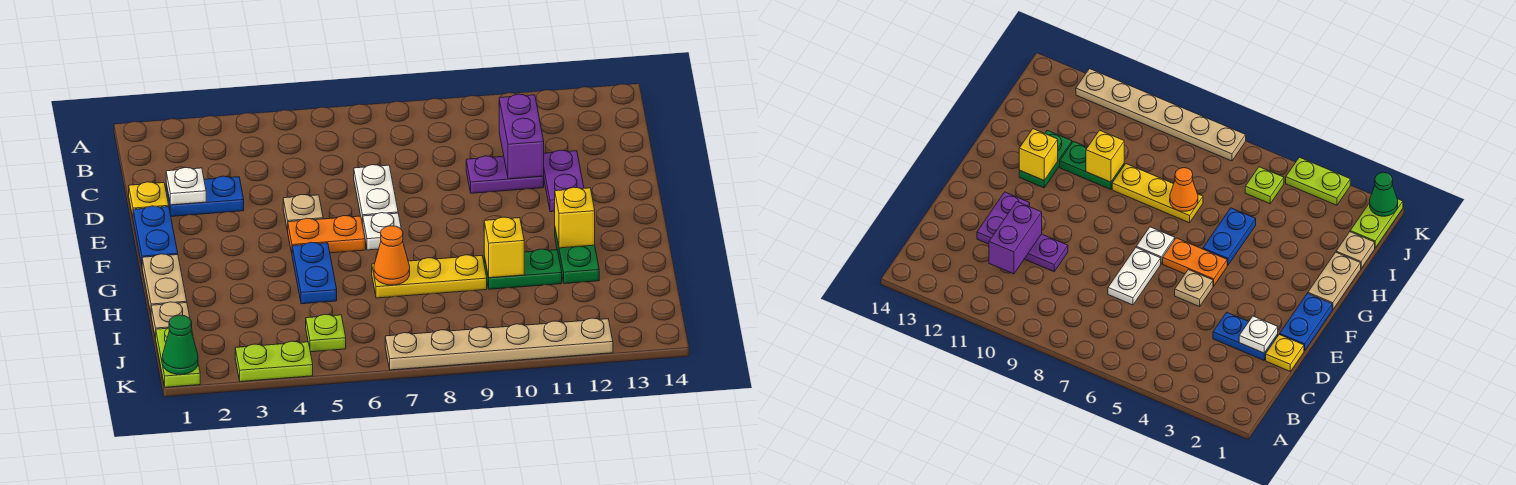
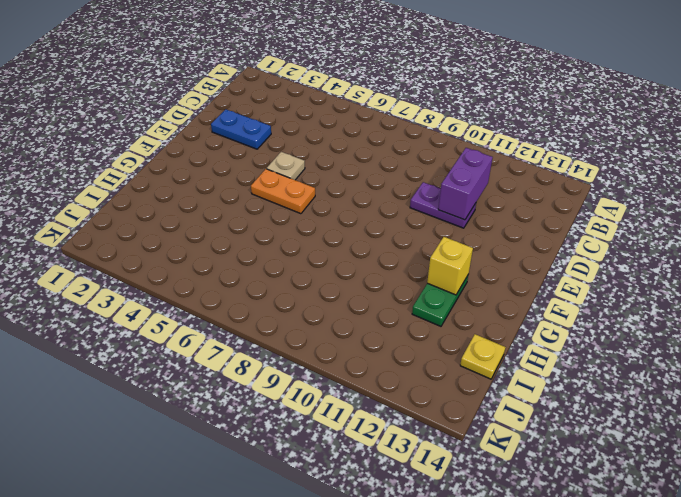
yellow plate I14 level 1 -> yellow plate D1 level 1
none -> white plate D7:E7 level 1
none -> purple plate D12:E12 level 1
none -> blue plate E1:F1 level 1

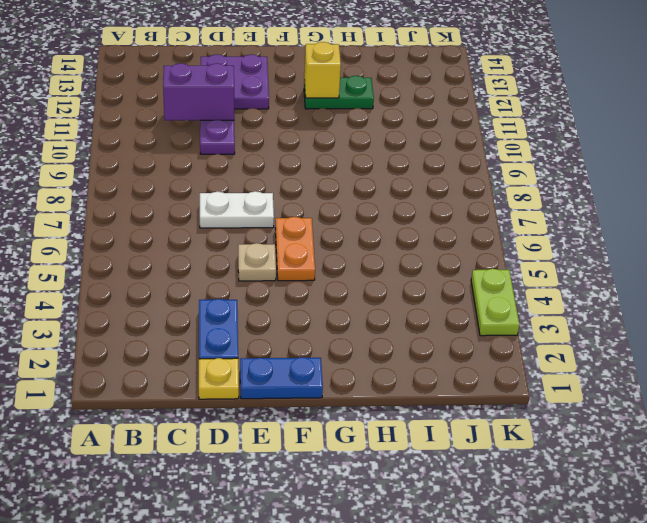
purple plate D12:E13 level 1 -> purple plate D12:E12 level 1
none -> white plate F7 level 1
none -> tan plate G1:H1 level 1
none -> blue plate G5:H5 level 1

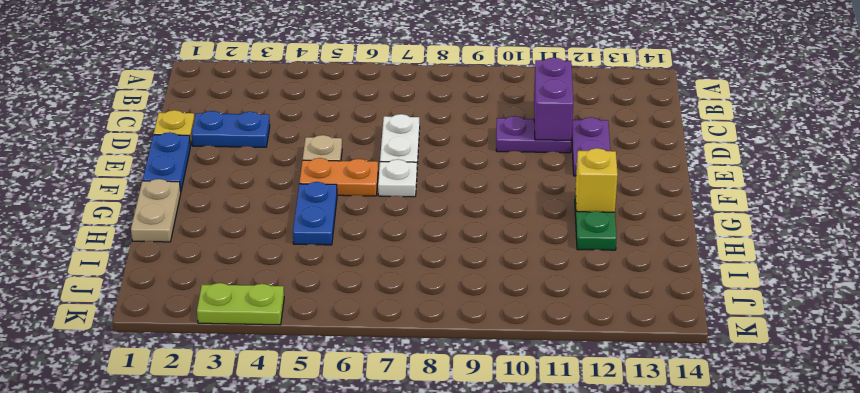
none -> yellow plate H7:H9 level 1
none -> green plate H10:H11 level 1
none -> tan plate I1 level 1

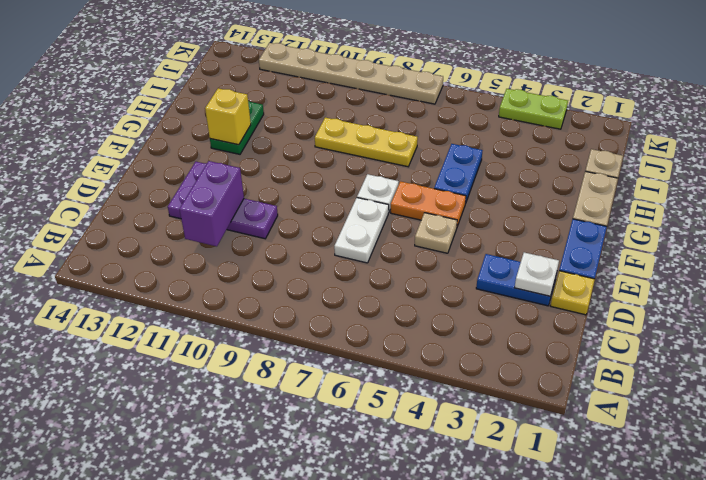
none -> green plate H10:H11 level 1
none -> lime plate J1:K1 level 1
none -> lime plate J5 level 1

